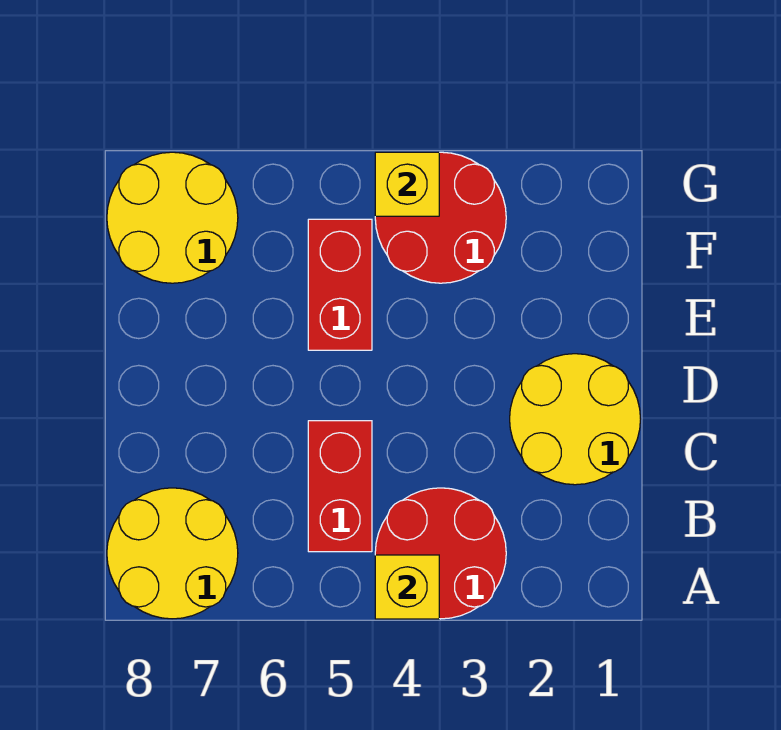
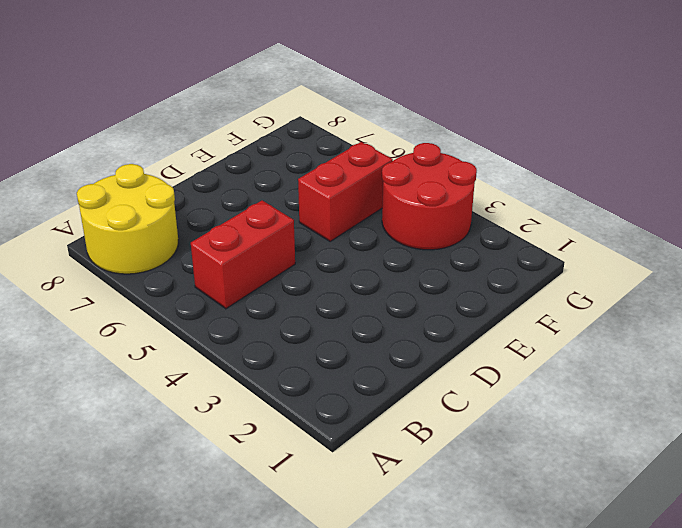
none -> red round brick A3:B4 level 1
none -> yellow round brick C1:D2 level 1

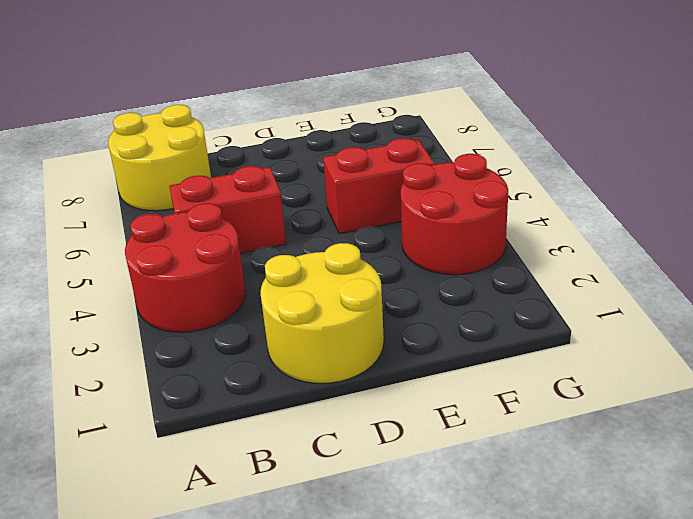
none -> yellow round brick F7:G8 level 1
none -> yellow brick A4 level 2

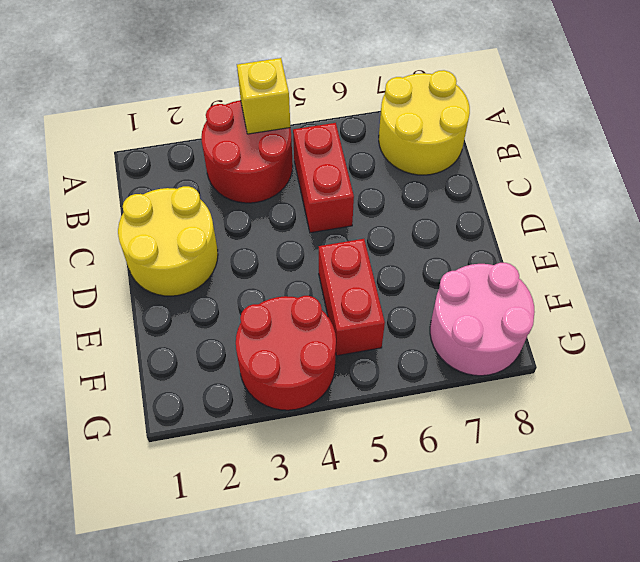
pink round brick F7:G8 level 1 -> yellow round brick F7:G8 level 1
none -> yellow brick G4 level 2

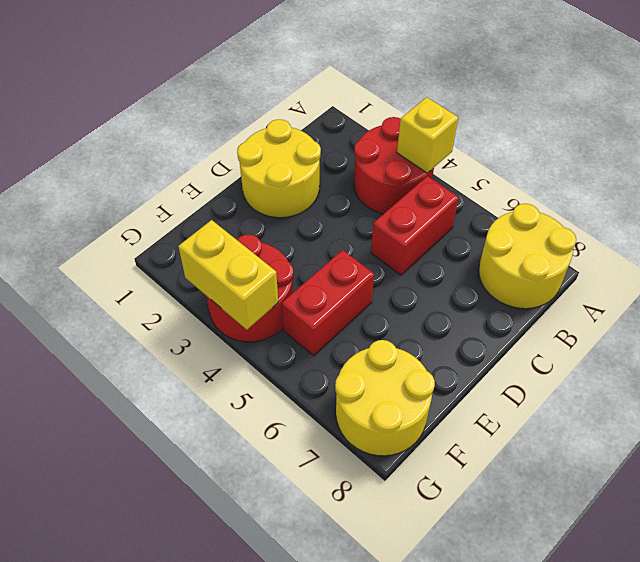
yellow brick G3:G4 level 2 -> yellow brick G4 level 2

